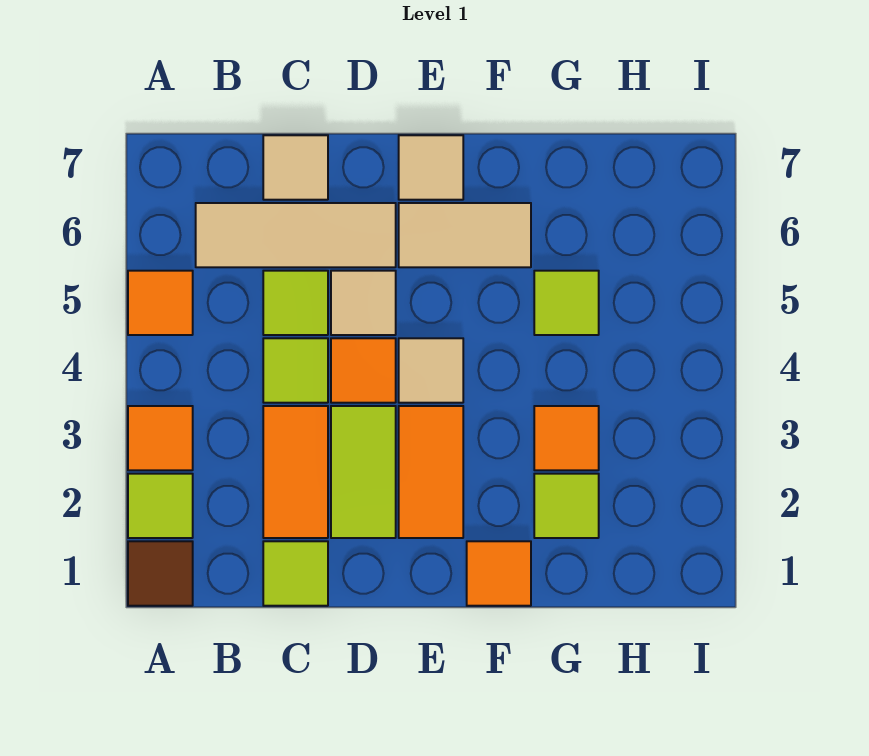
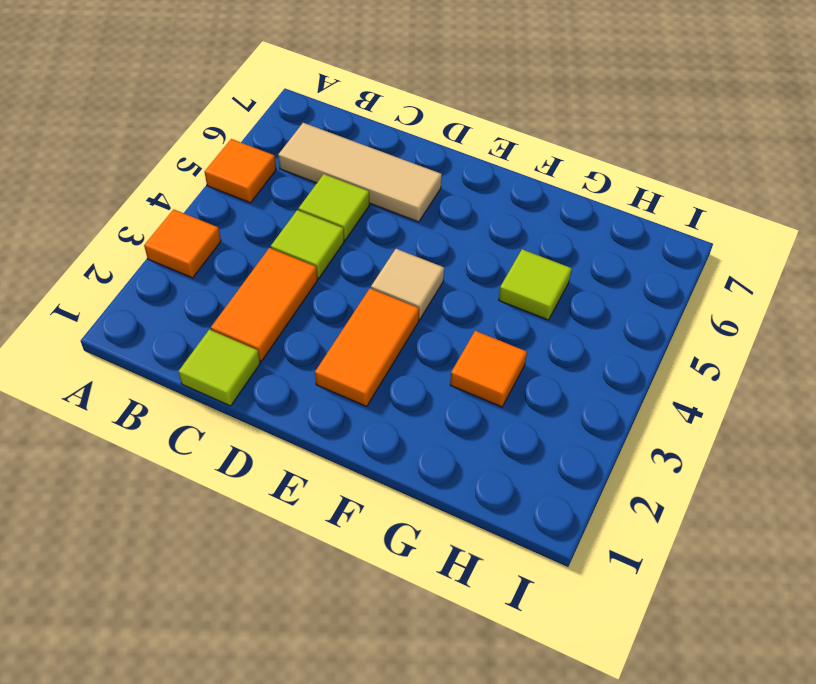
none -> brown tile A1 level 1
none -> lime tile A2 level 1
none -> tan tile C7 level 1

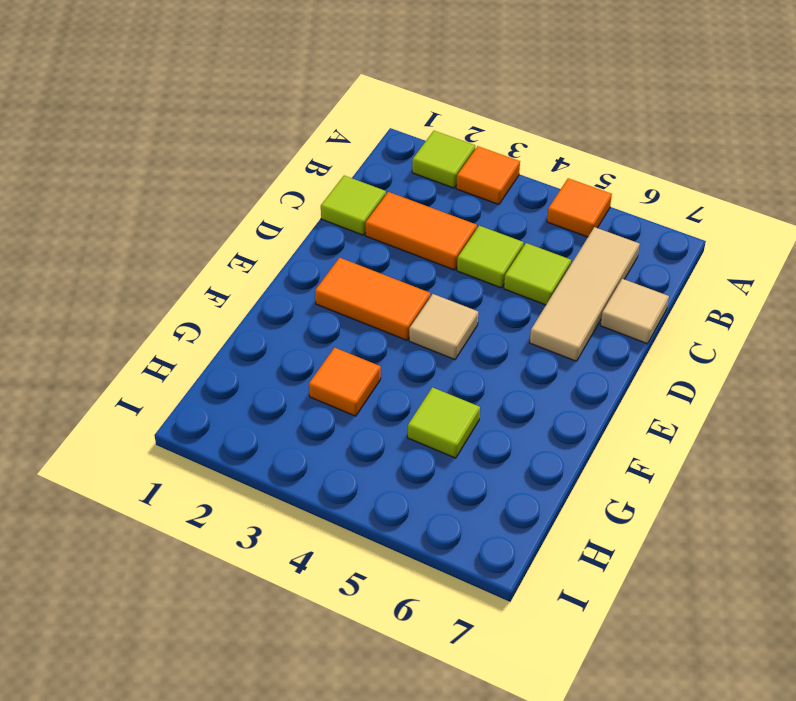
none -> brown tile A1 level 1
none -> lime tile D2:D3 level 1
none -> orange tile D4 level 1

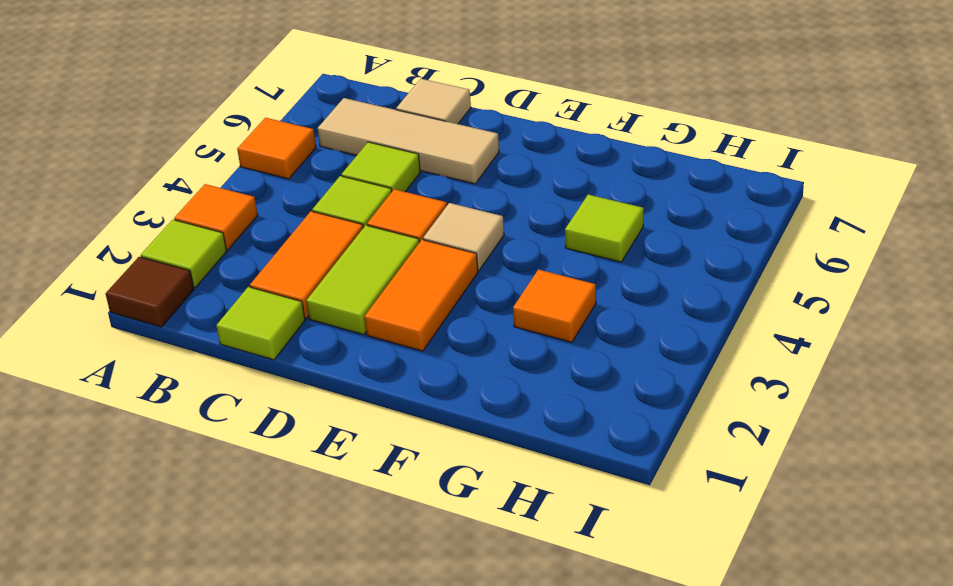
none -> tan tile D5 level 1
none -> tan tile E6:F6 level 1
none -> tan tile E7 level 1

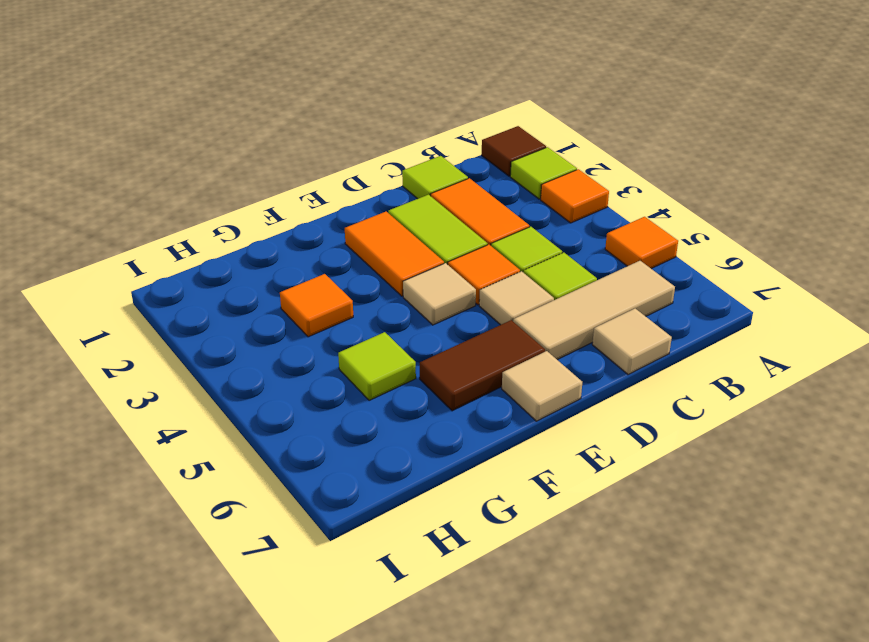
brown tile E6:F6 level 1 -> tan tile E6:F6 level 1
none -> orange tile F1 level 1
none -> lime tile G2 level 1

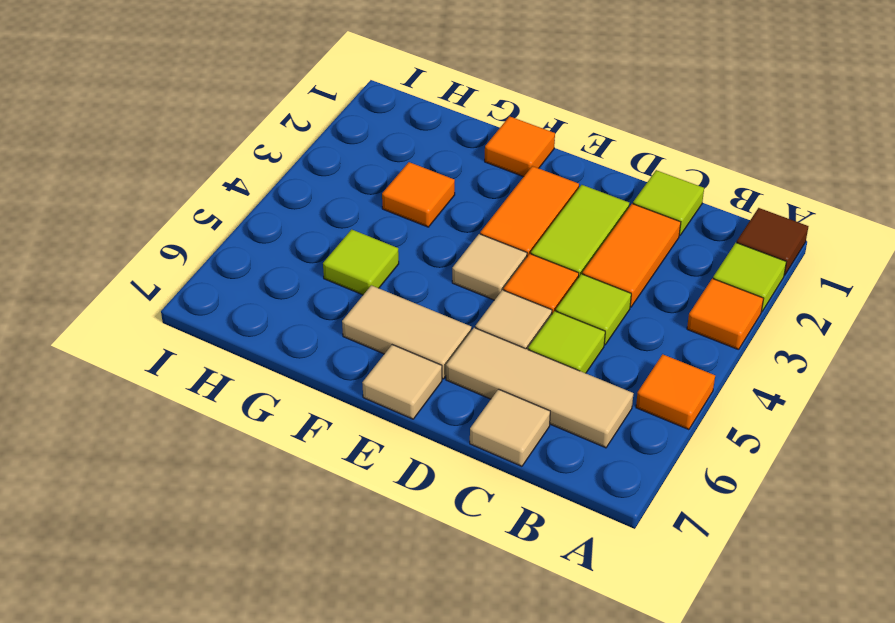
none -> lime tile G2 level 1

